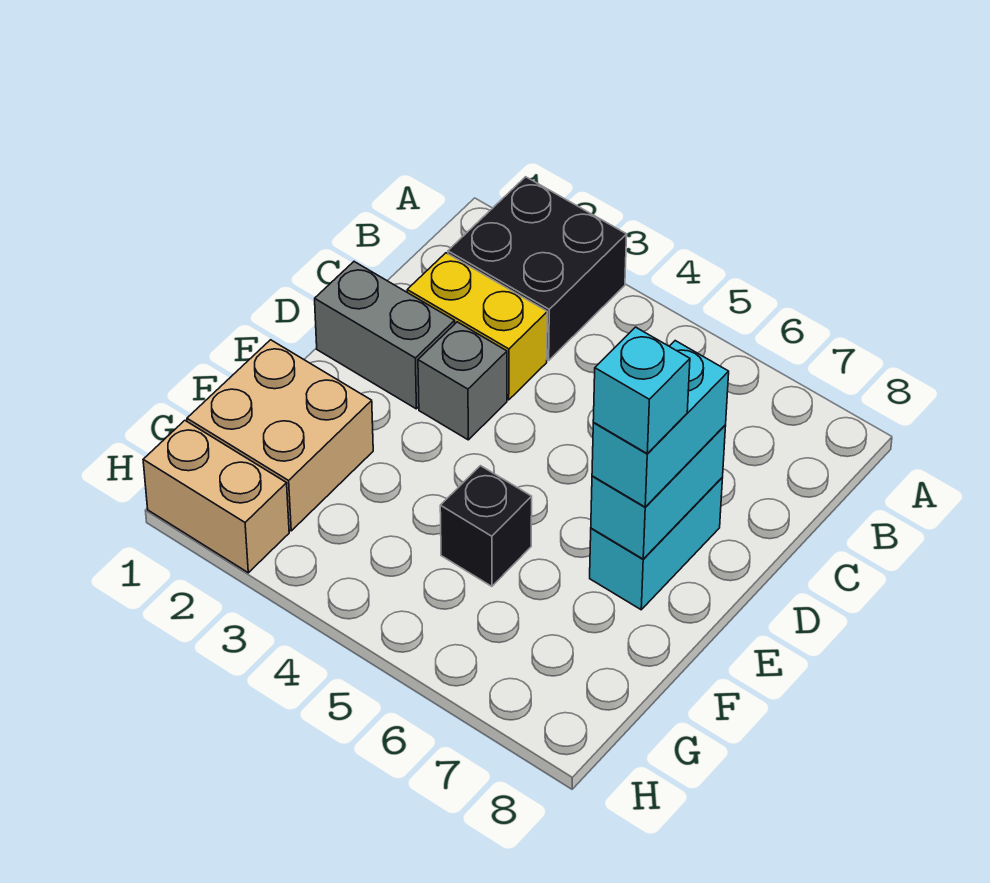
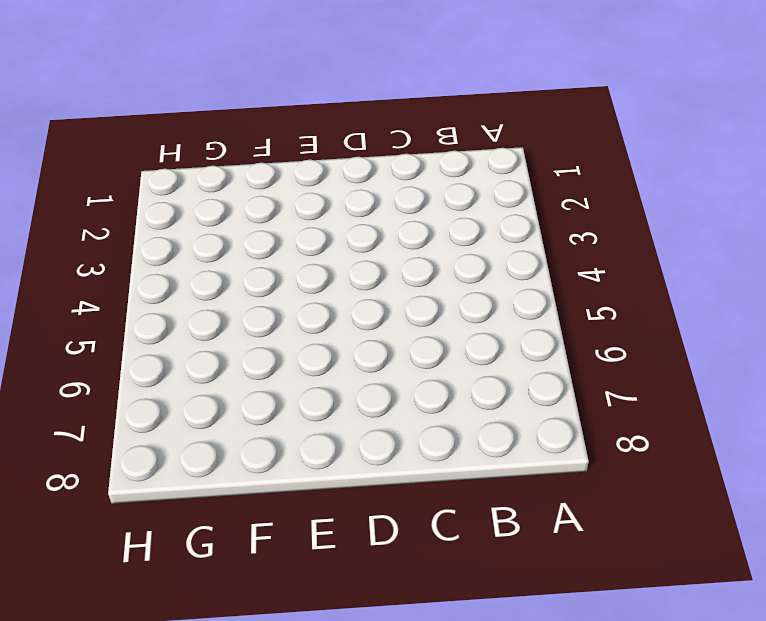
none -> black brick A2:B3 level 1
none -> yellow brick C2:C3 level 1

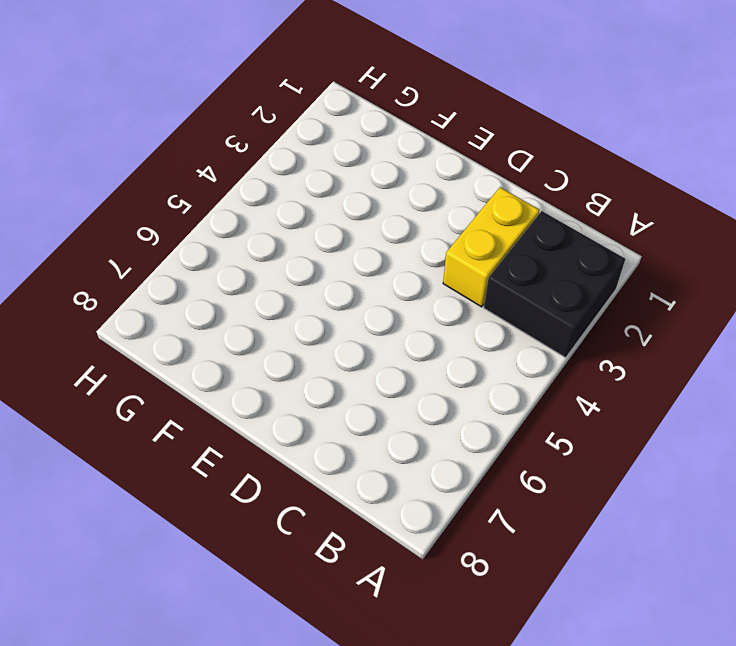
none -> grey brick D1:D2 level 1
none -> grey brick D3 level 1

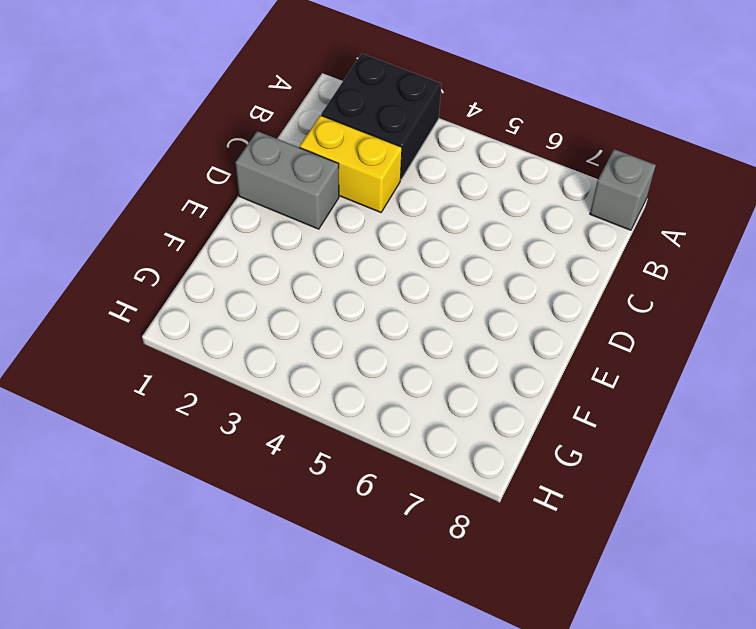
grey brick A8 level 1 -> grey brick D3 level 1
none -> cyan brick D7:E7 level 1
none -> tan brick F1:G2 level 1

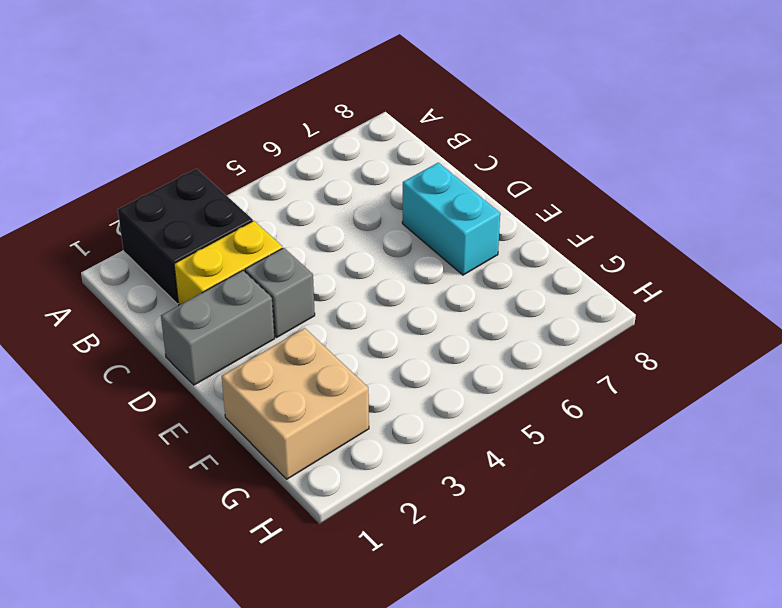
none -> black brick F5 level 1
none -> tan brick H1:H2 level 1

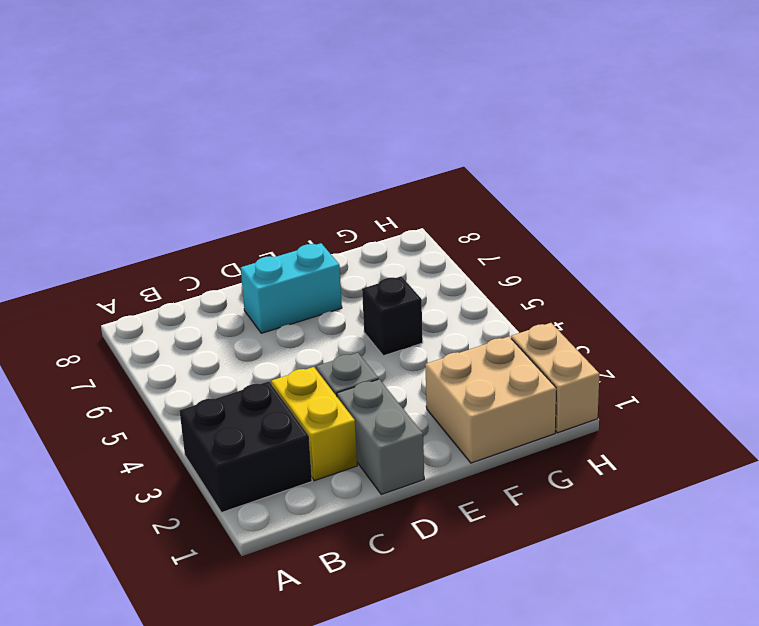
none -> cyan brick D7:E7 level 2
none -> cyan brick D7:E7 level 3

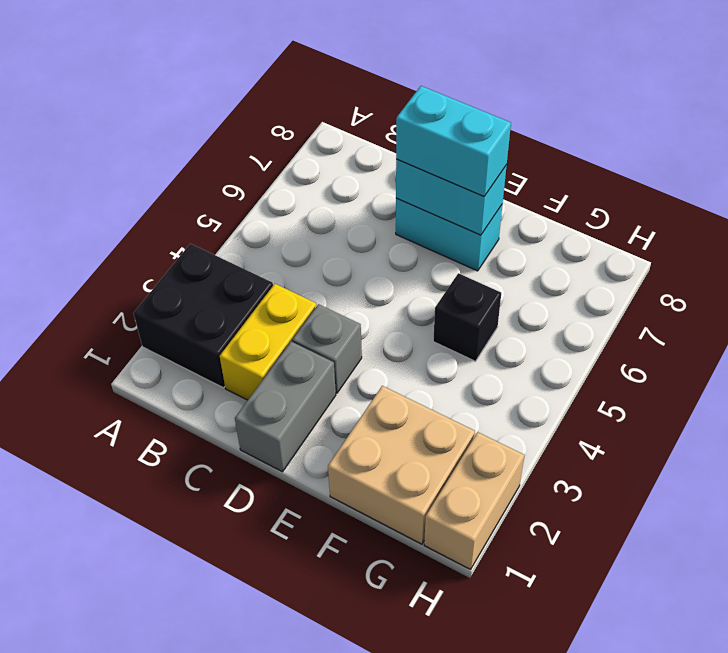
none -> cyan brick E7 level 4

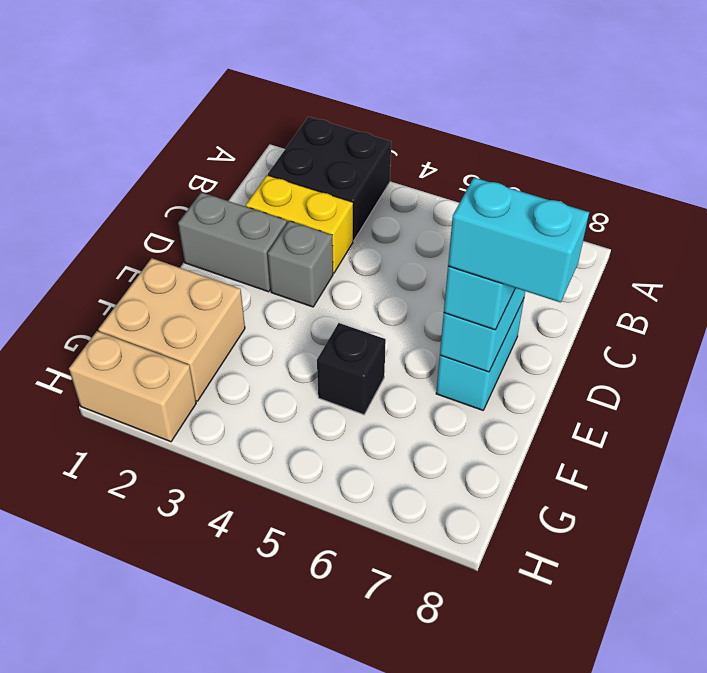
cyan brick E7:E8 level 4 -> cyan brick E7 level 4

